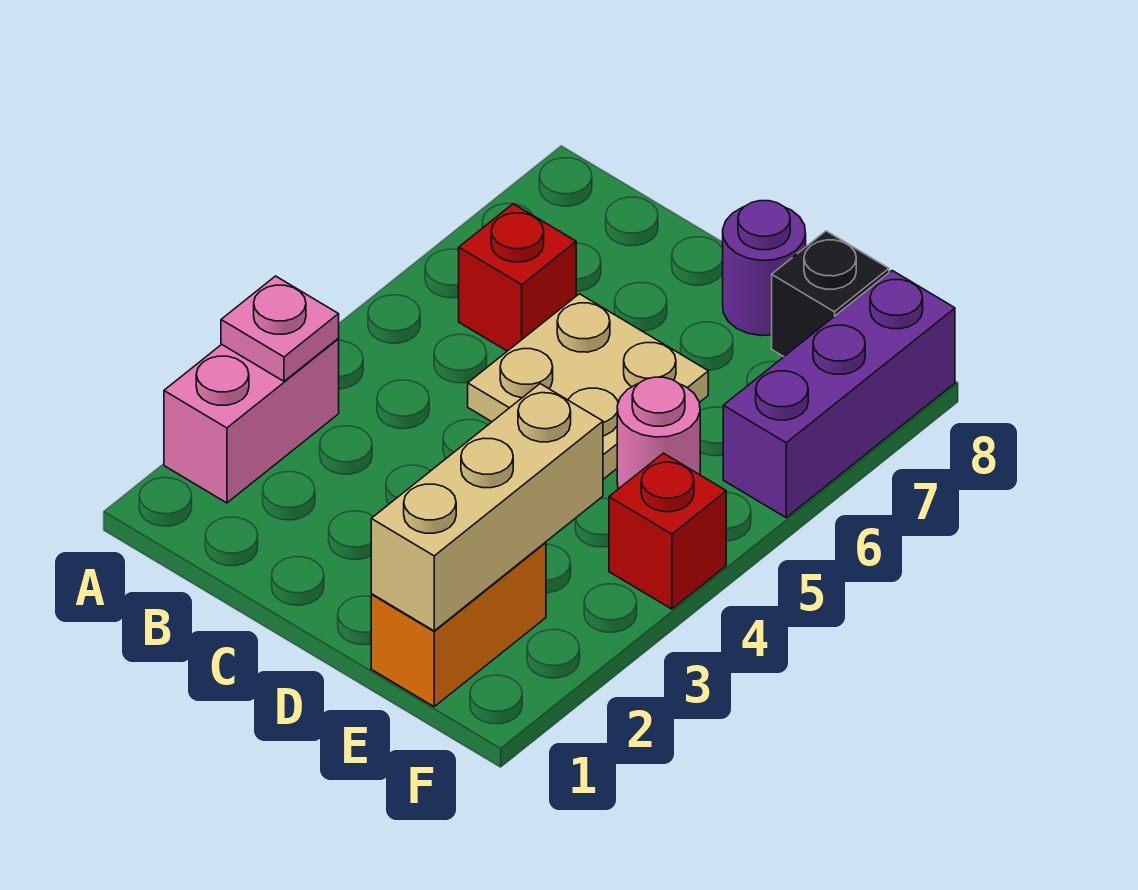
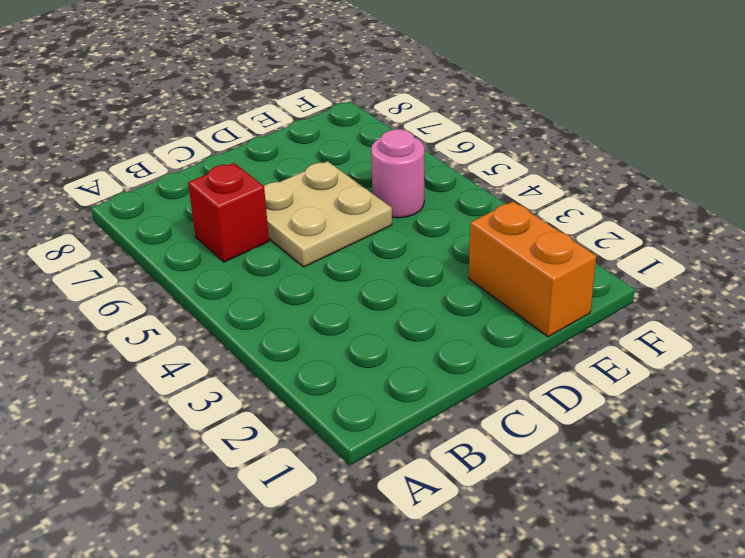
none -> pink brick A2:A3 level 1
none -> purple round brick D8 level 1

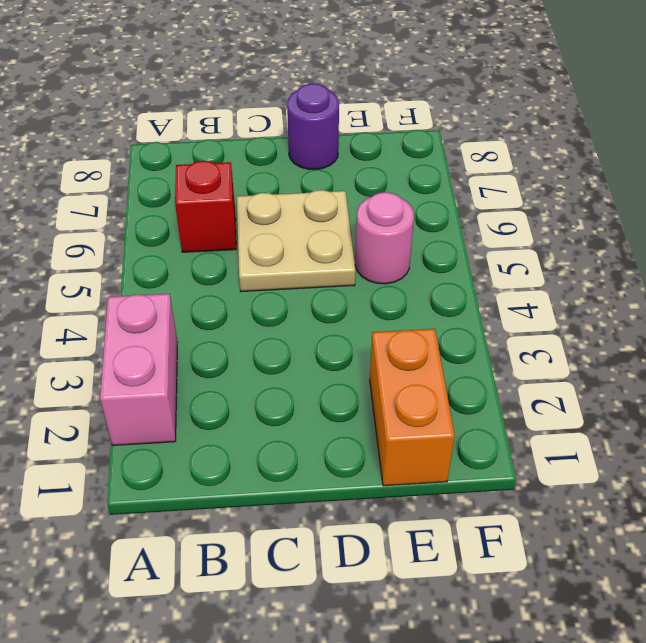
none -> black brick E8 level 1
none -> red brick F4 level 1

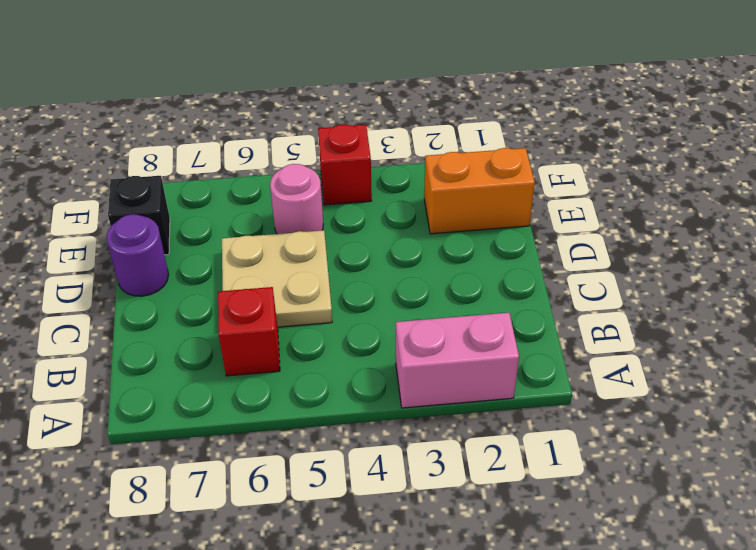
none -> purple brick F6:F8 level 1
none -> pink plate A3 level 2

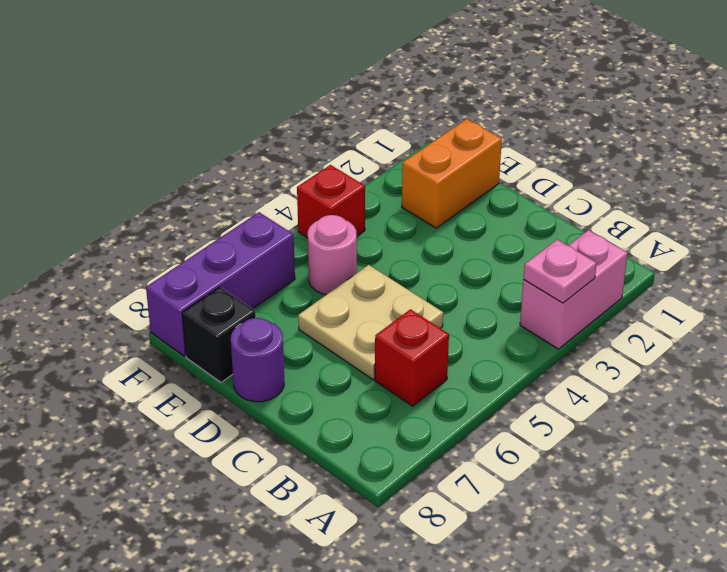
none -> tan brick E1:E3 level 2

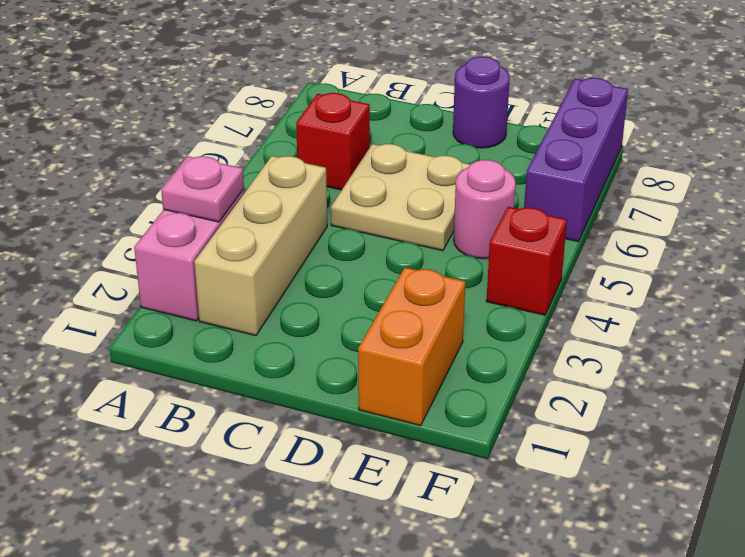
tan brick B2:B4 level 1 -> tan brick E1:E3 level 2
none -> black brick E8 level 1

